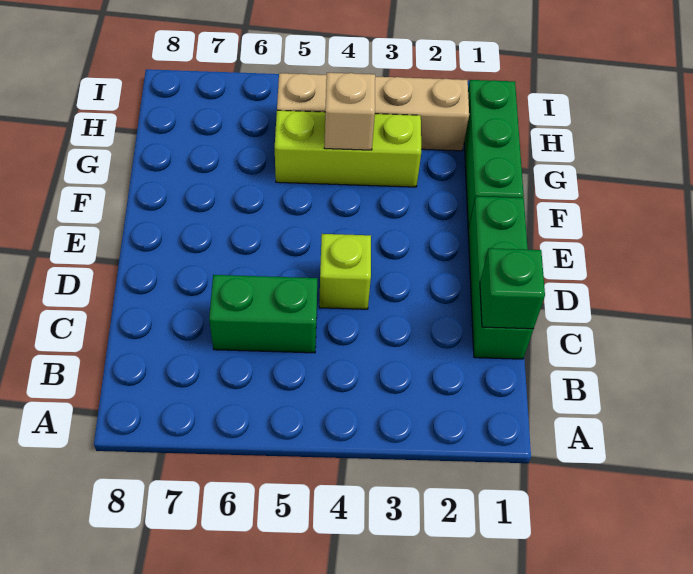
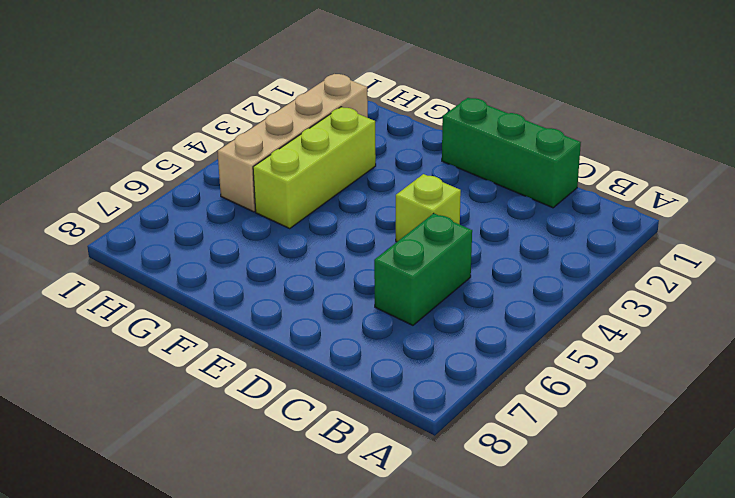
none -> green brick F1:H1 level 1
none -> green brick C1 level 2

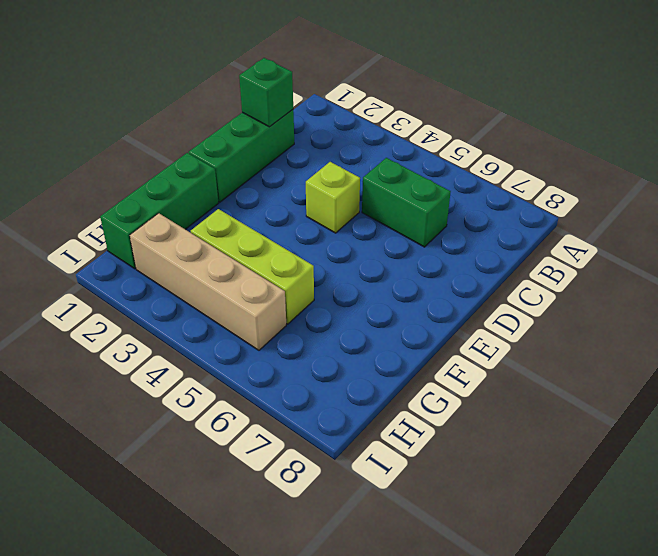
none -> tan brick G4 level 2

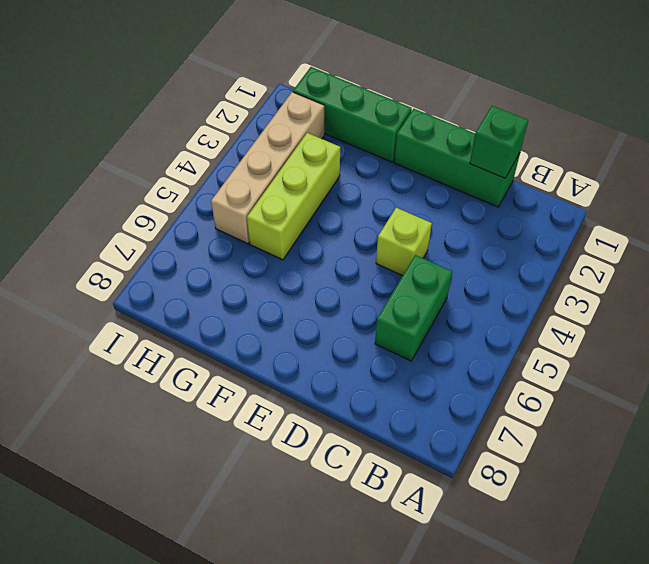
none -> tan brick G4 level 2

